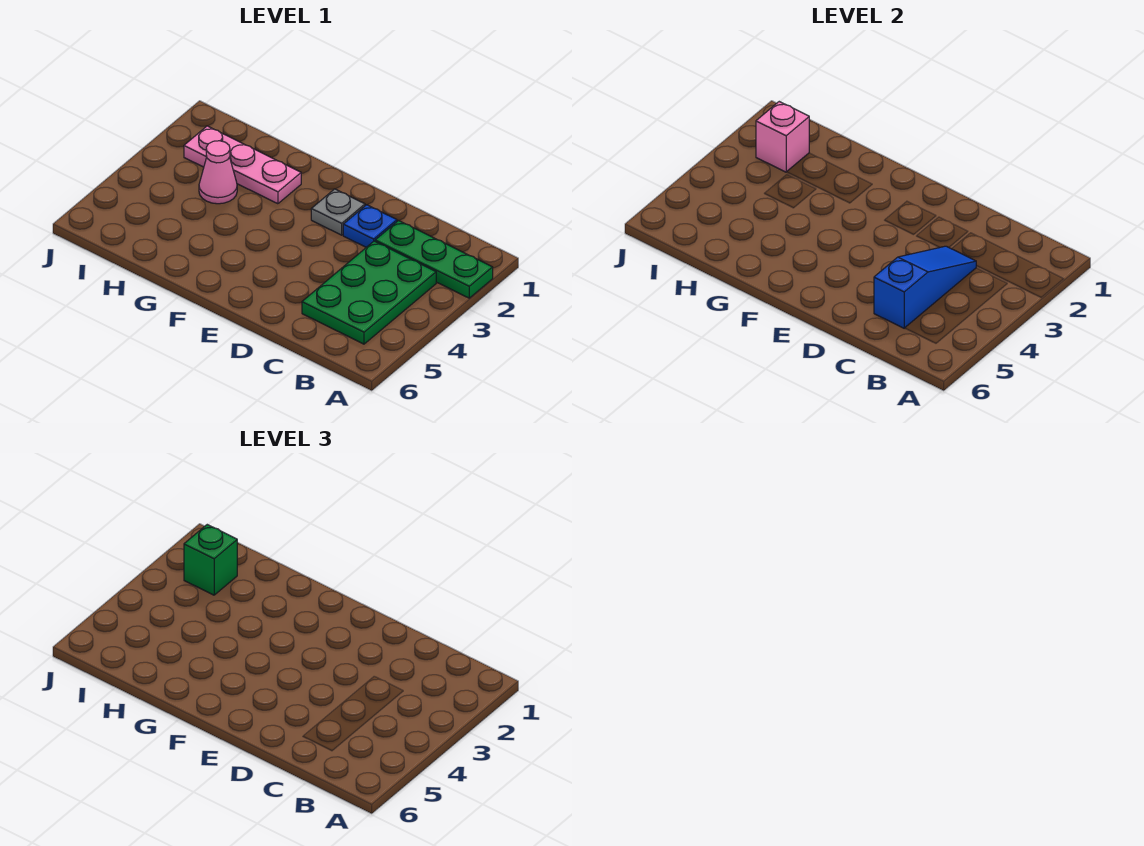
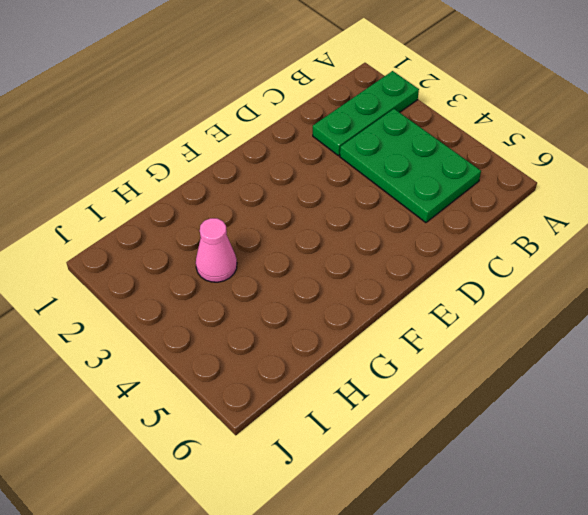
none -> blue plate D2 level 1
none -> grey plate E2 level 1

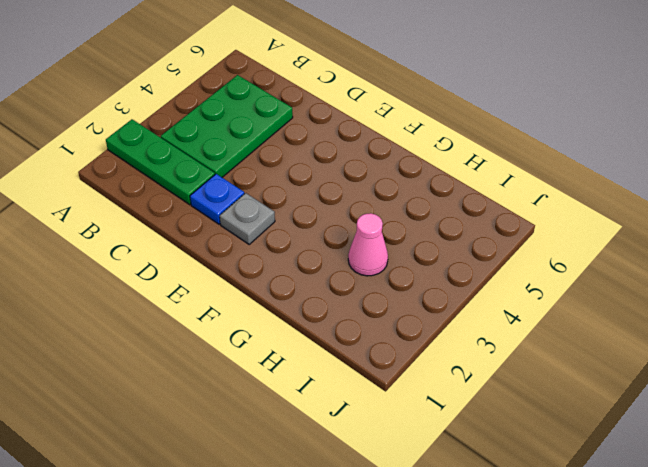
none -> pink plate G2:I2 level 1
none -> blue slope C3:C5 level 2 top 5

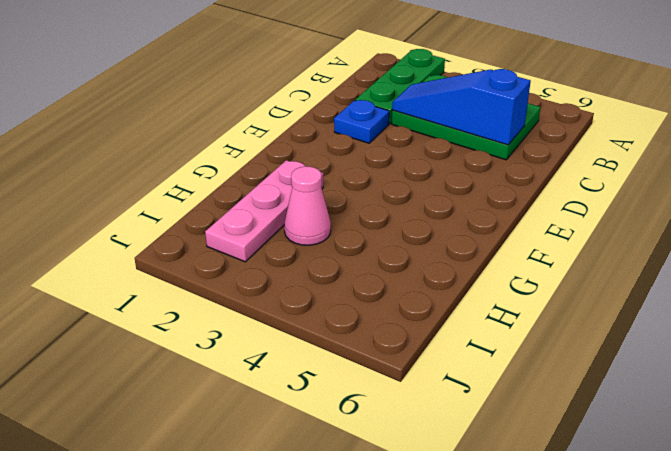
none -> grey plate E2 level 1
none -> pink brick I2 level 2

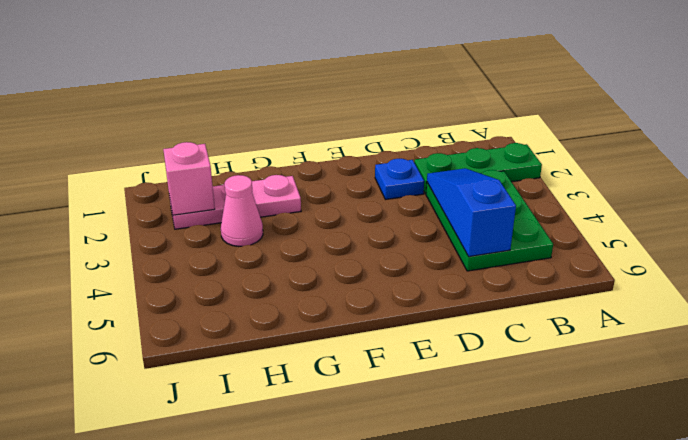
none -> grey plate E2 level 1
none -> green brick I2 level 3

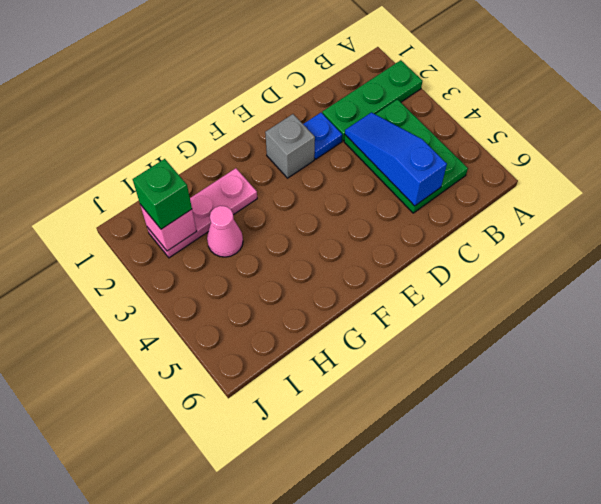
grey brick E2 level 1 -> grey plate E2 level 1

